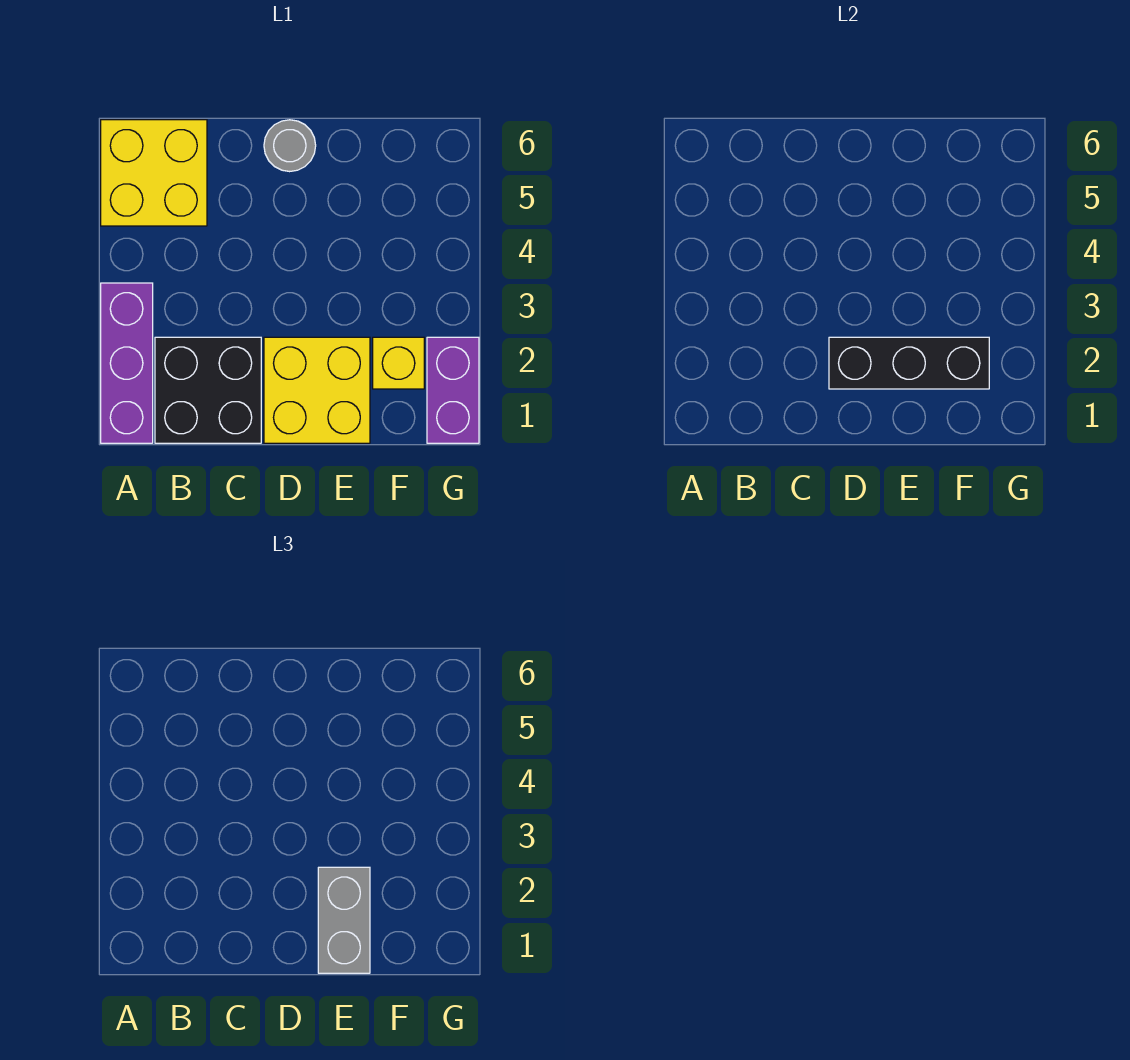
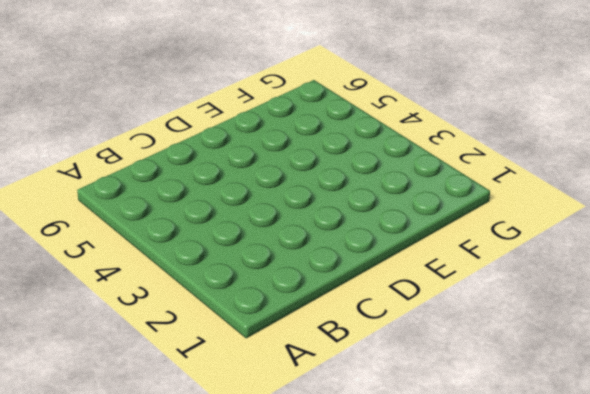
none -> purple brick A1:A3 level 1
none -> yellow brick A5:B6 level 1

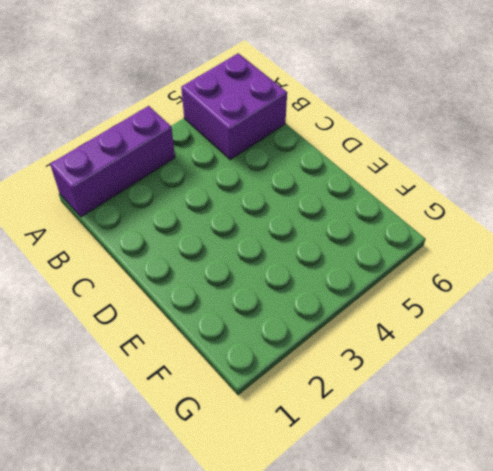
purple brick A5:B6 level 1 -> yellow brick A5:B6 level 1
none -> black brick B1:C2 level 1
none -> yellow brick D1:E2 level 1

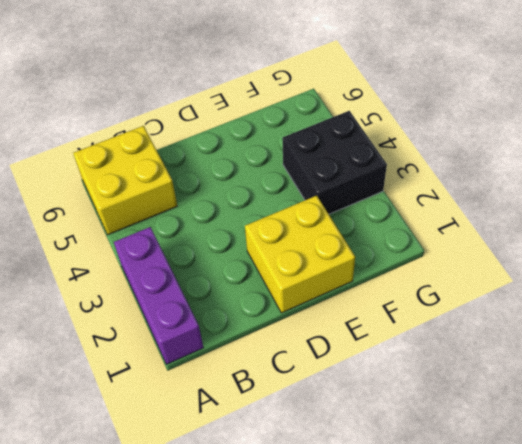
black brick F3:G4 level 1 -> black brick B1:C2 level 1
none -> grey round brick D6 level 1
none -> yellow brick F2 level 1

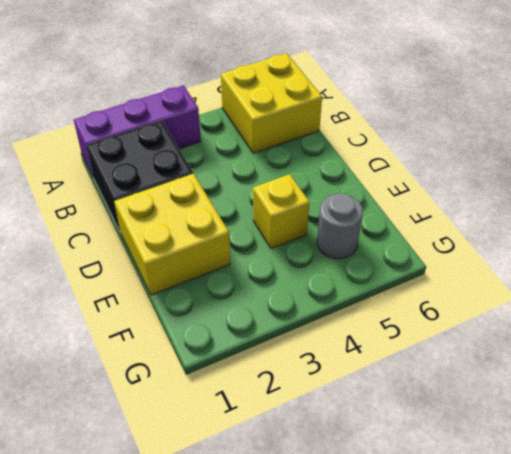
yellow brick E4 level 1 -> yellow brick F2 level 1
grey round brick F5 level 1 -> grey round brick D6 level 1
none -> purple brick G1:G2 level 1
none -> black brick D2:F2 level 2

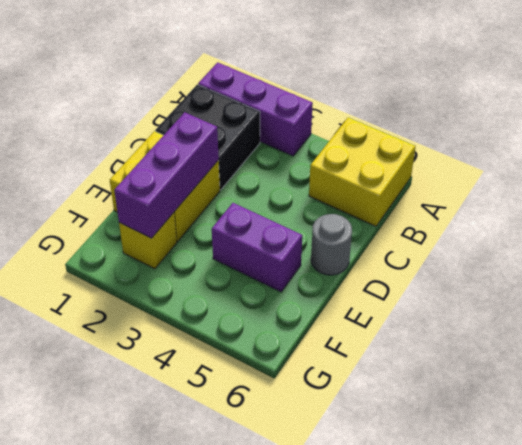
purple brick D2:F2 level 2 -> black brick D2:F2 level 2
purple brick E4:E5 level 1 -> purple brick G1:G2 level 1
none -> grey brick E1:E2 level 3

